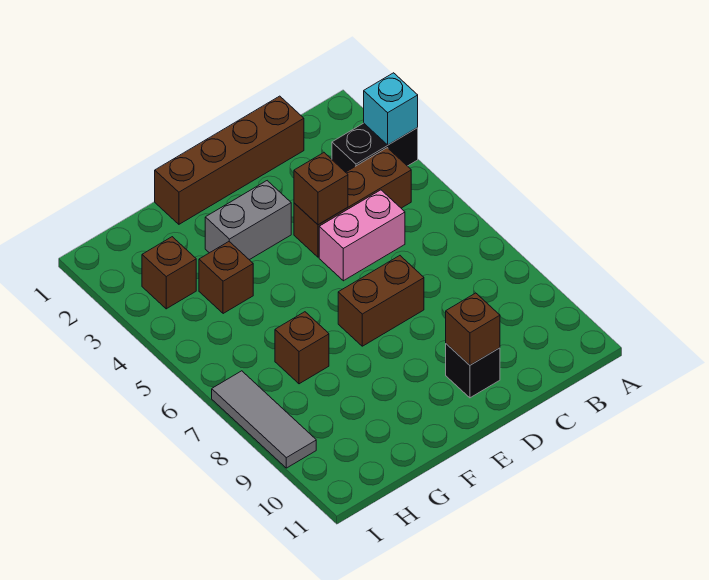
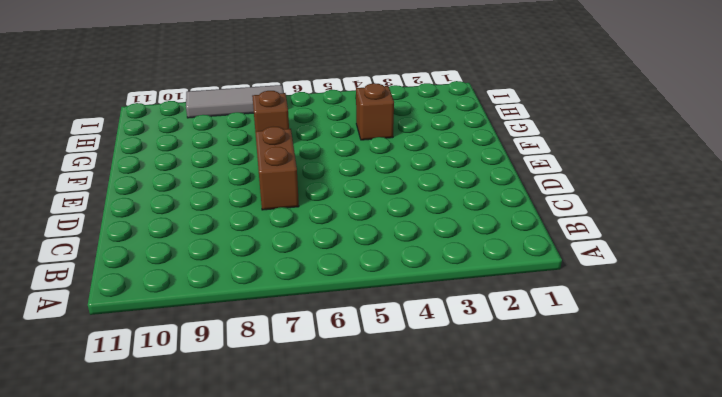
none -> black brick A3:B3 level 1
none -> brown brick B4:D4 level 1
none -> brown brick C1:F1 level 1

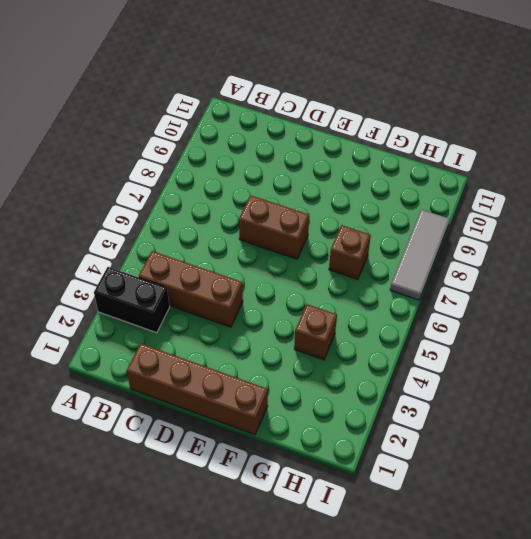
none -> pink brick C5:D5 level 1
none -> black brick D10 level 1
none -> grey brick E3:F3 level 1

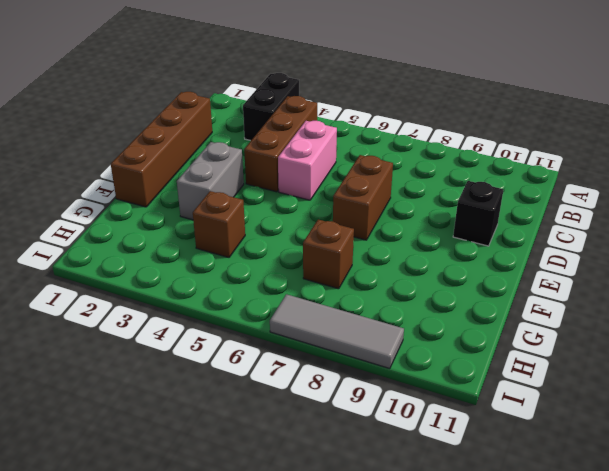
none -> brown brick H3 level 1
none -> cyan brick A3 level 2
none -> brown brick D4 level 2

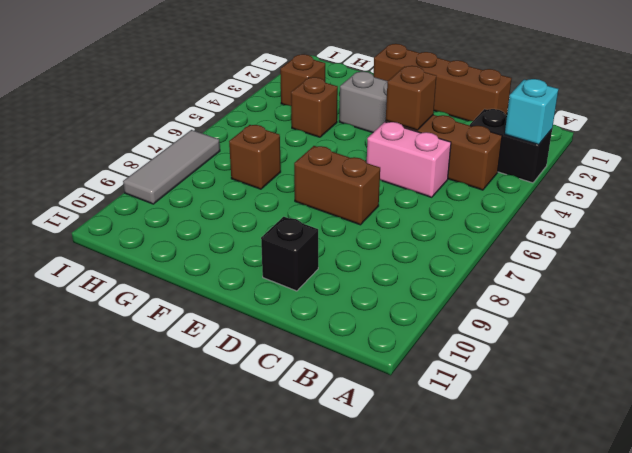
none -> brown brick D10 level 2

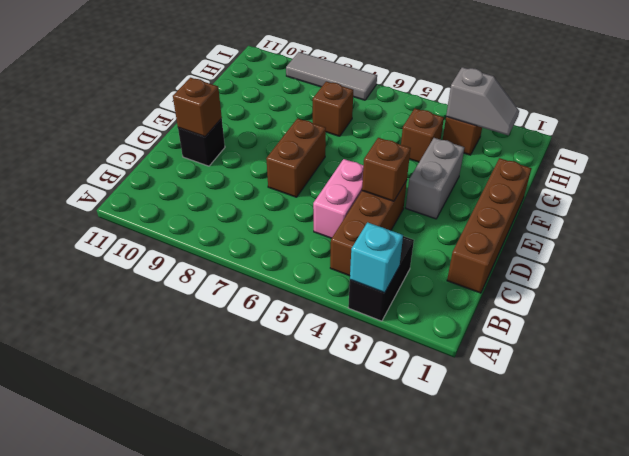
grey slope H2:H3 level 2 top 3 -> none

